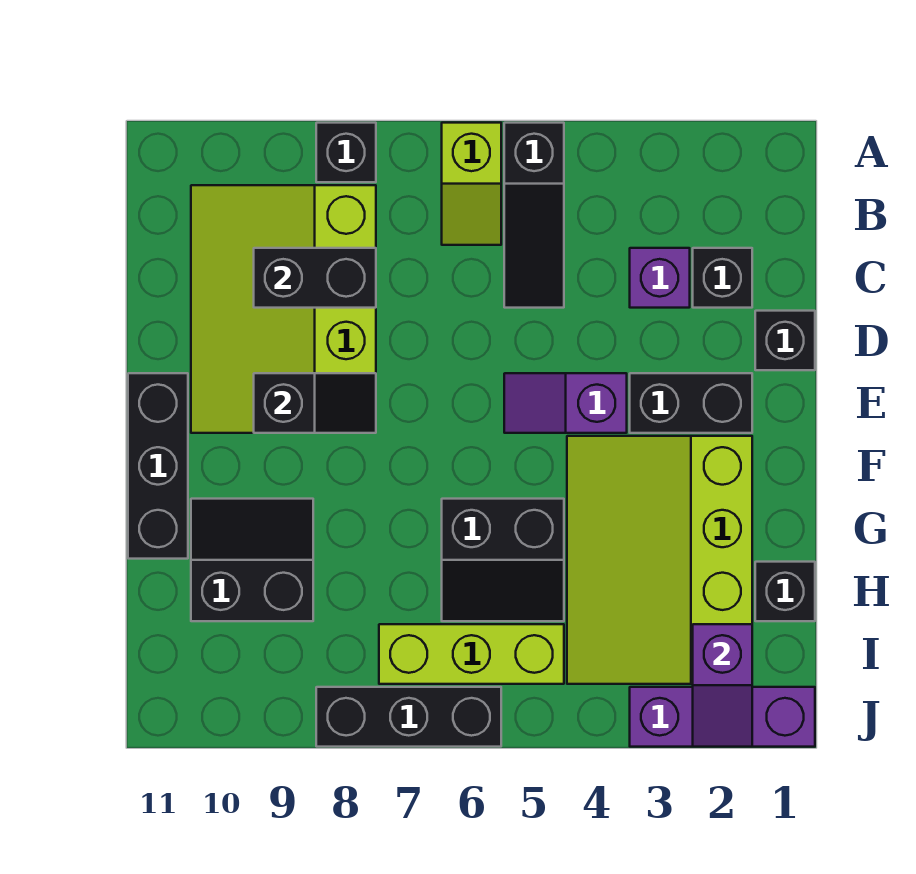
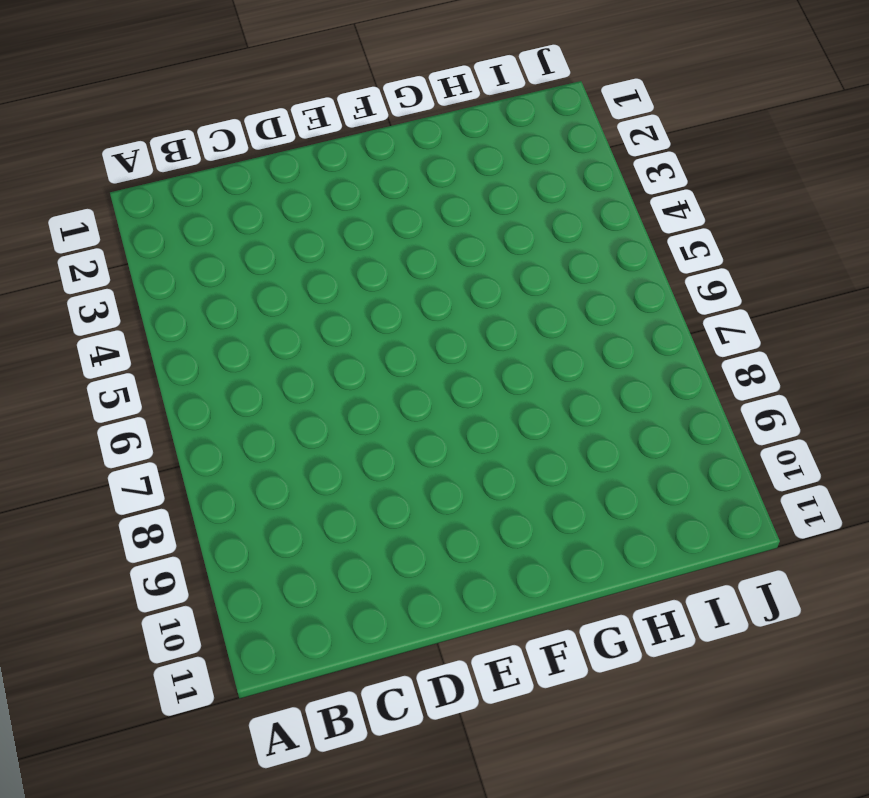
none -> black slope A5:C5 level 1 top A
none -> lime slope A6:B6 level 1 top A
none -> black brick A8 level 1

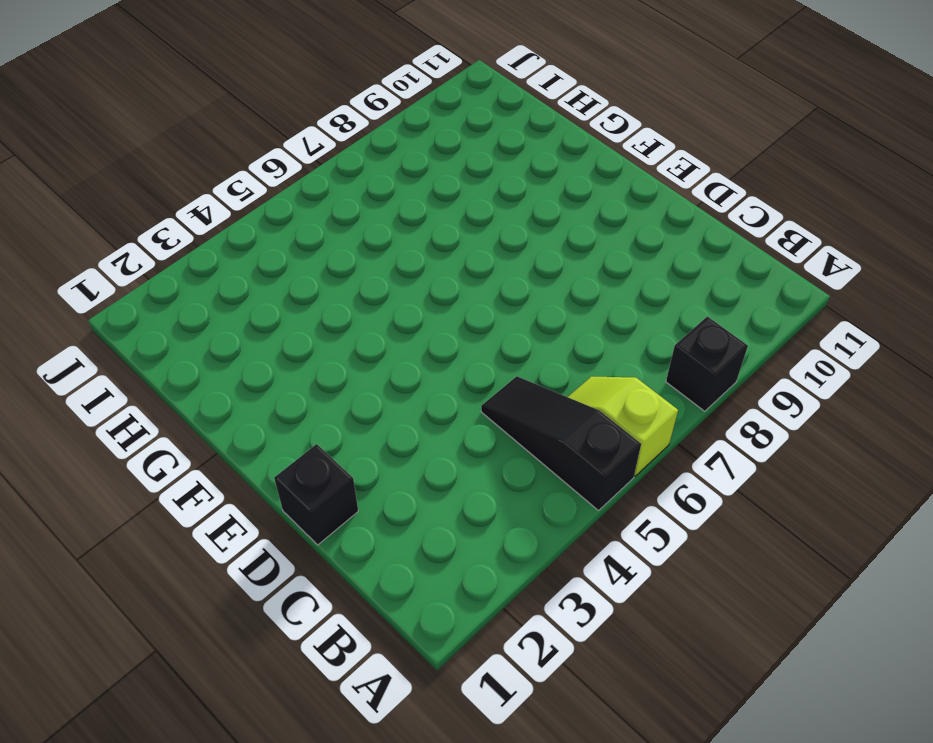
none -> lime slope B8:E10 level 1 top 8
none -> black brick C2 level 1
none -> purple brick C3 level 1

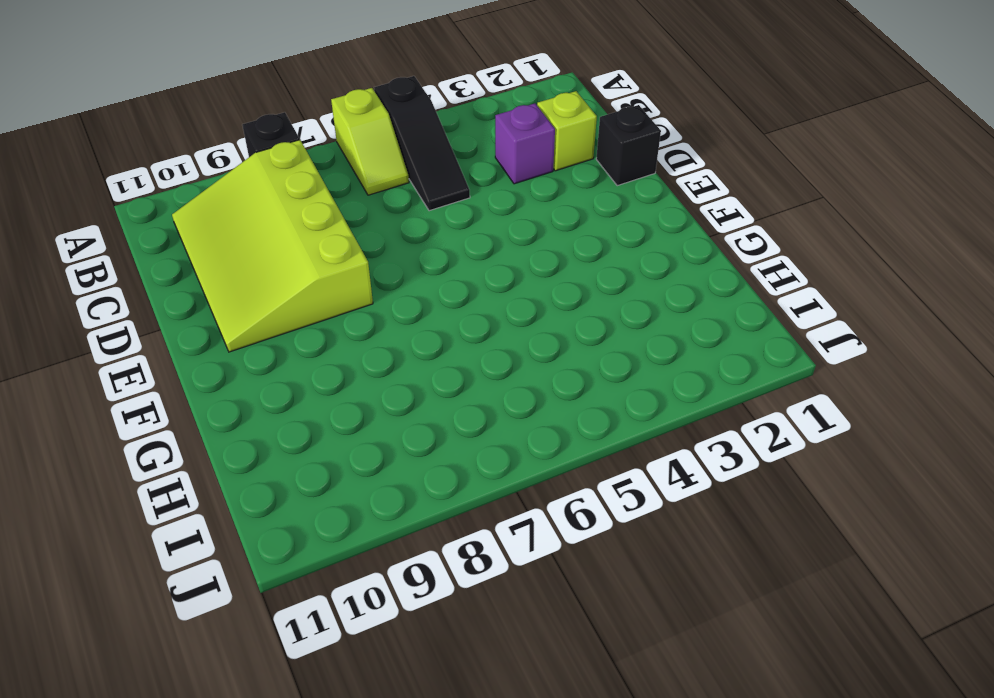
lime brick C2 level 1 -> black brick C2 level 1
none -> black brick E2:E3 level 1
none -> purple slope E4:E5 level 1 top 4
none -> black brick E11:G11 level 1

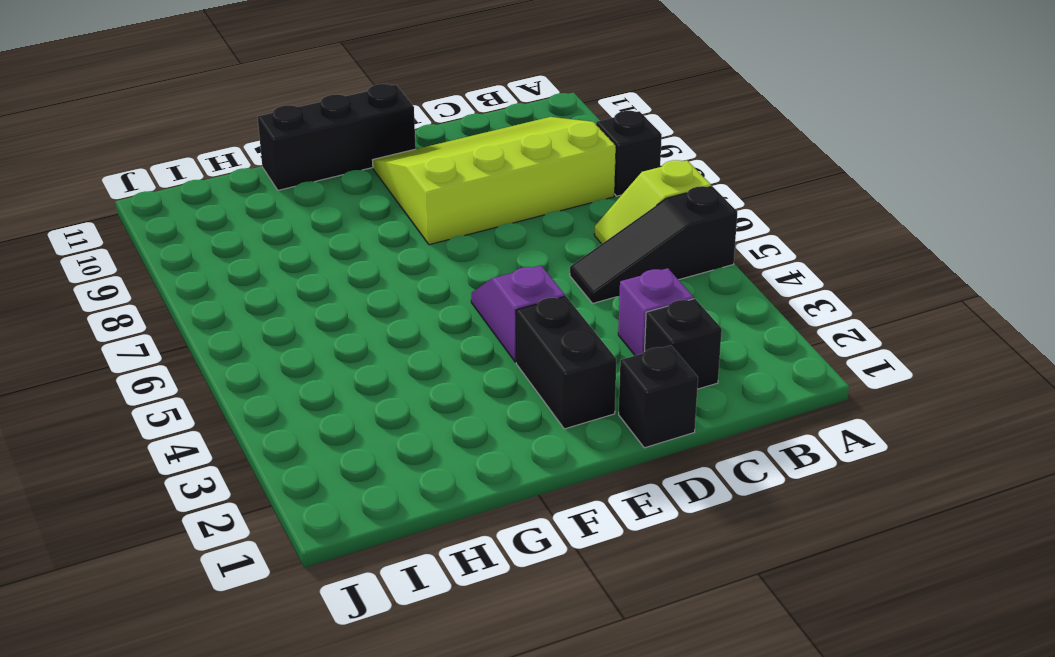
none -> lime slope F2:I4 level 1 top 2
none -> black slope G5:H6 level 1 top G
none -> black slope G9:H10 level 1 top H

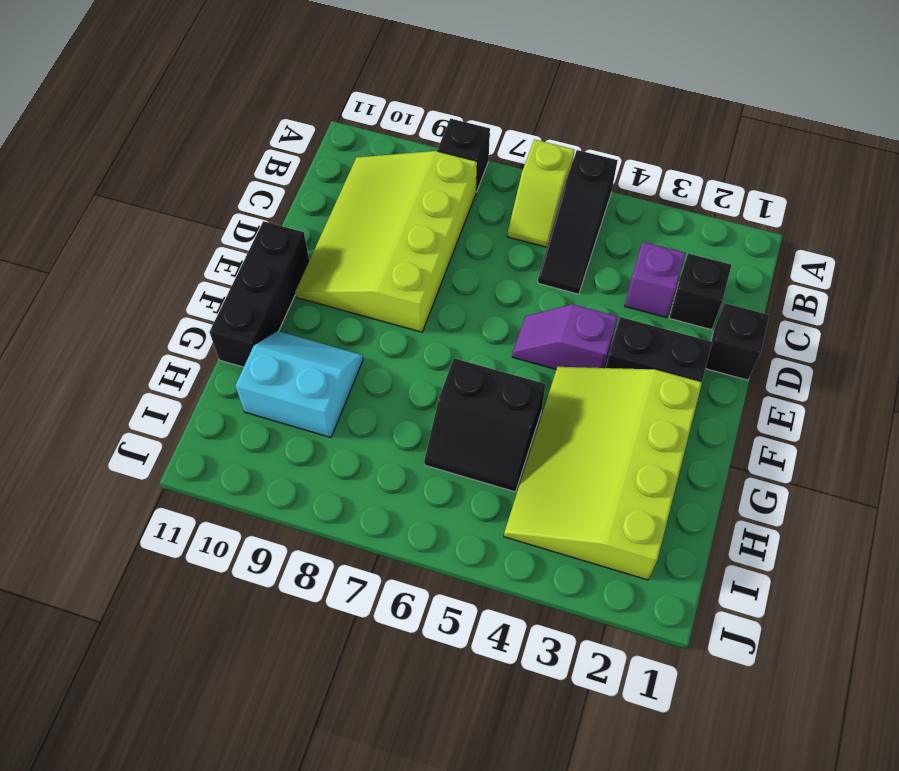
cyan slope G9:H10 level 1 top H -> black slope G9:H10 level 1 top H
none -> black brick H1 level 1
none -> lime brick I5:I7 level 1
none -> purple brick J1:J3 level 1

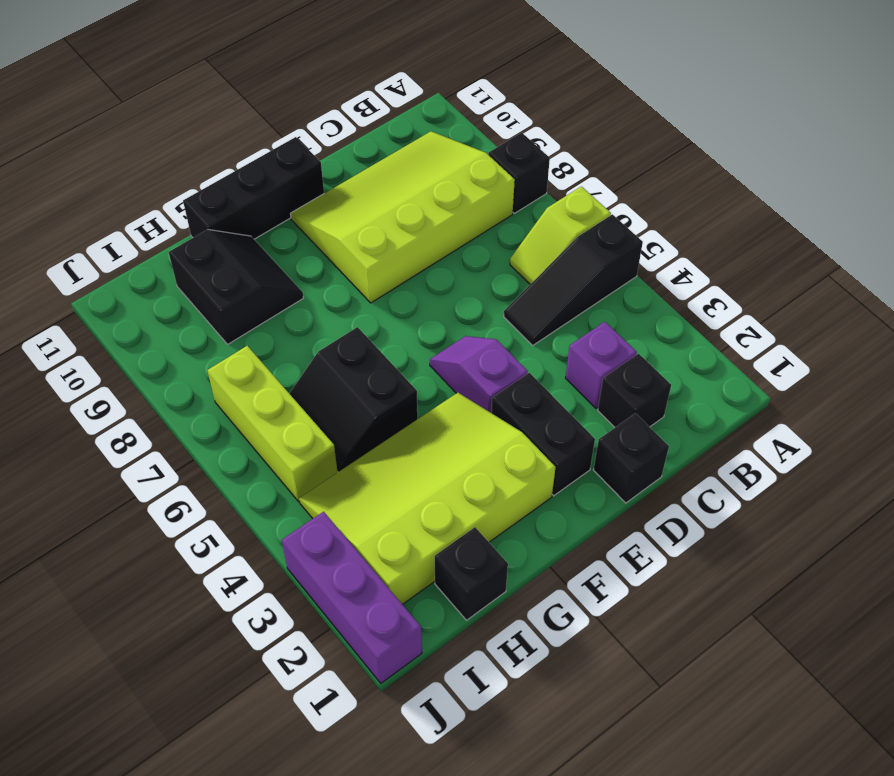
none -> black brick J6:J8 level 1
none -> black brick C8:C9 level 2
none -> black slope E8:E9 level 2 top 9

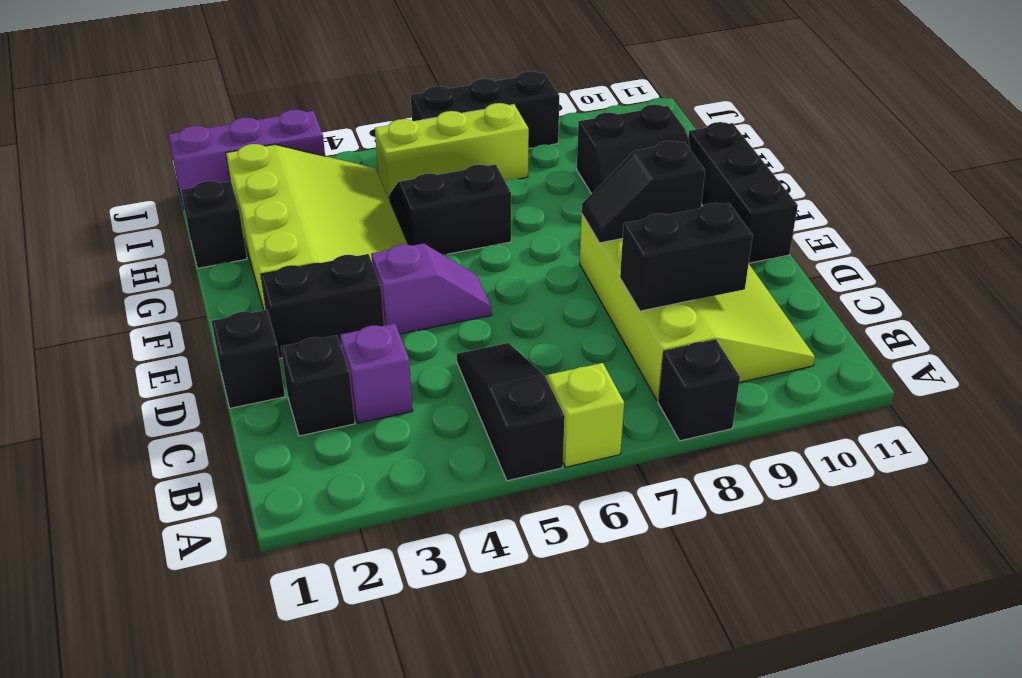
none -> purple slope I2:J2 level 2 top I

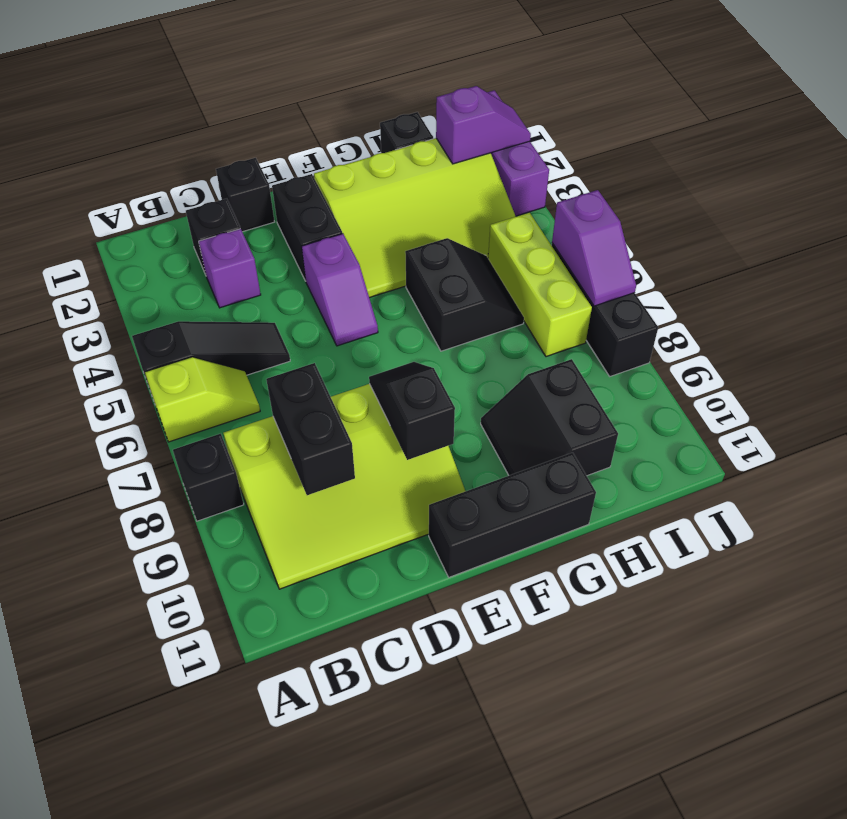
purple slope J6:J7 level 2 top 6 -> none

